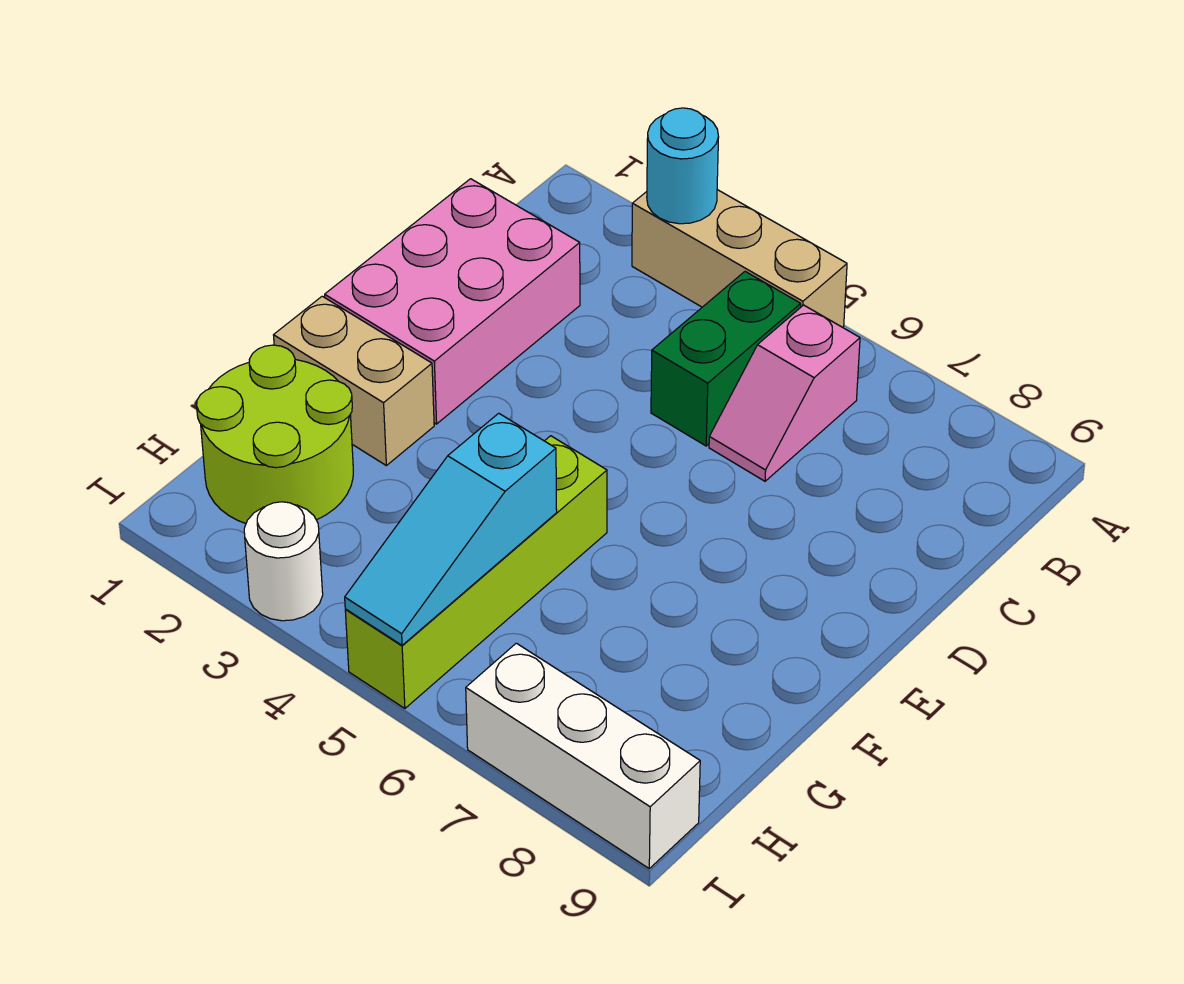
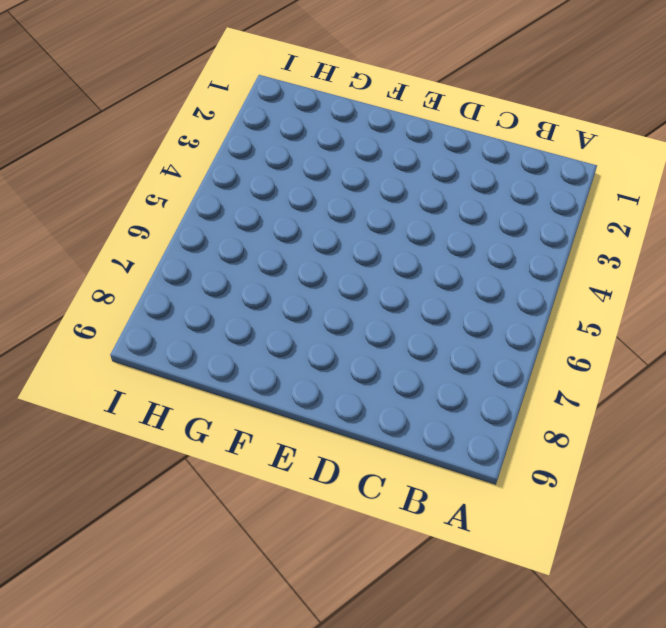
none -> tan brick A3:A5 level 1
none -> green brick B5:C5 level 1

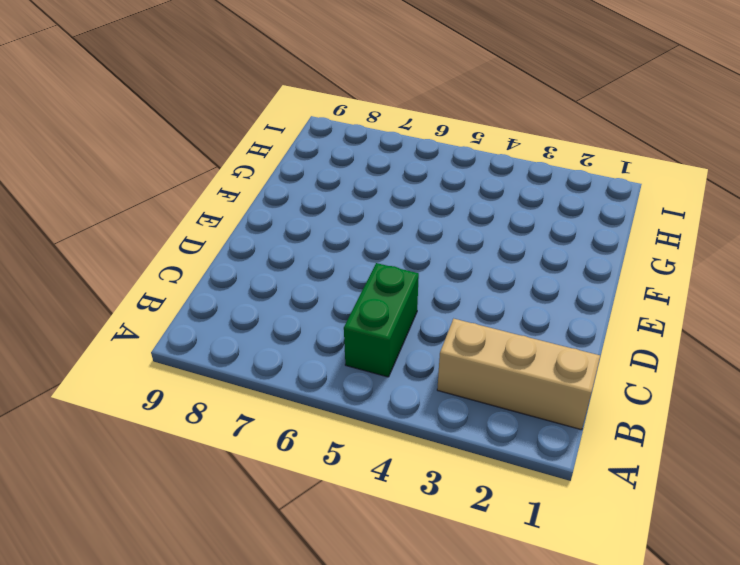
tan brick B1:B3 level 1 -> tan brick A3:A5 level 1
none -> pink slope B6:C6 level 1 top B
none -> pink brick C1:E2 level 1

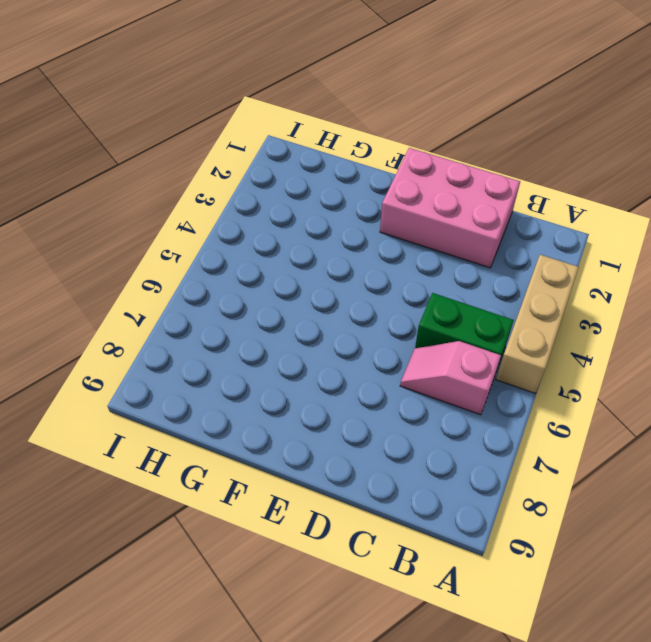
none -> tan brick F1:F2 level 1
none -> lime brick F5:I5 level 1

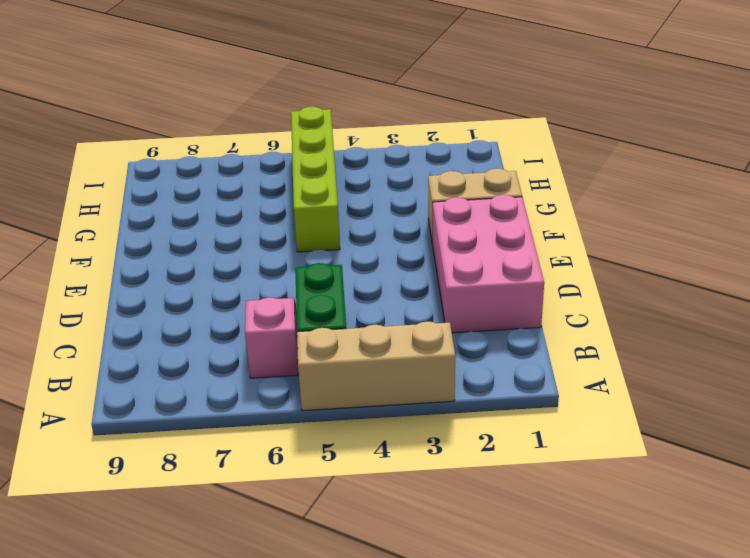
none -> lime round brick G1:H2 level 1
none -> white round brick I3 level 1

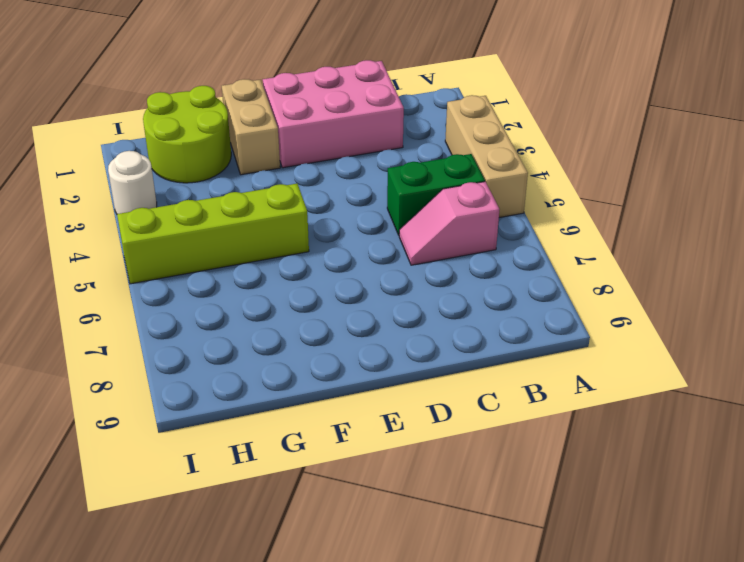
none -> white brick I7:I9 level 1
none -> cyan round brick A3 level 2

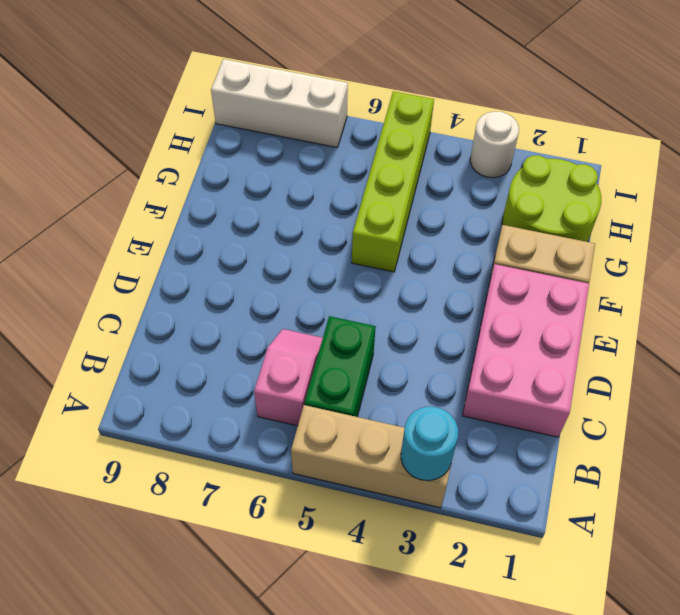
none -> cyan slope G5:I5 level 2 top G

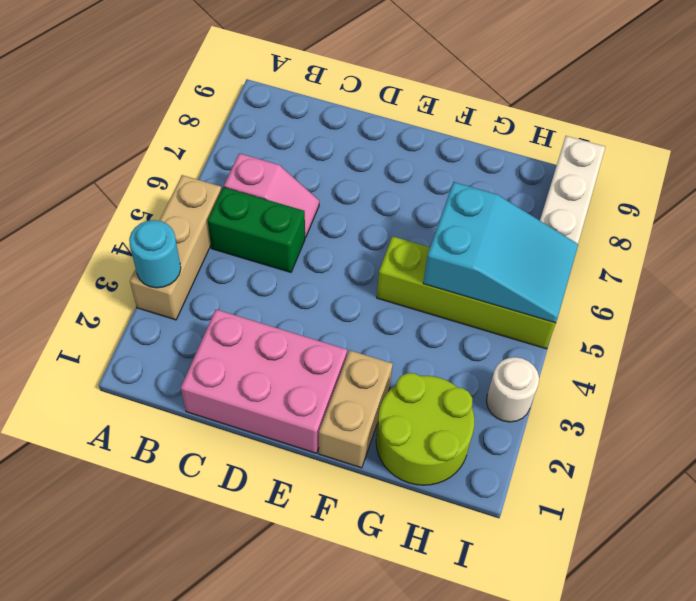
cyan slope G5:I6 level 2 top G -> cyan slope G5:I5 level 2 top G

